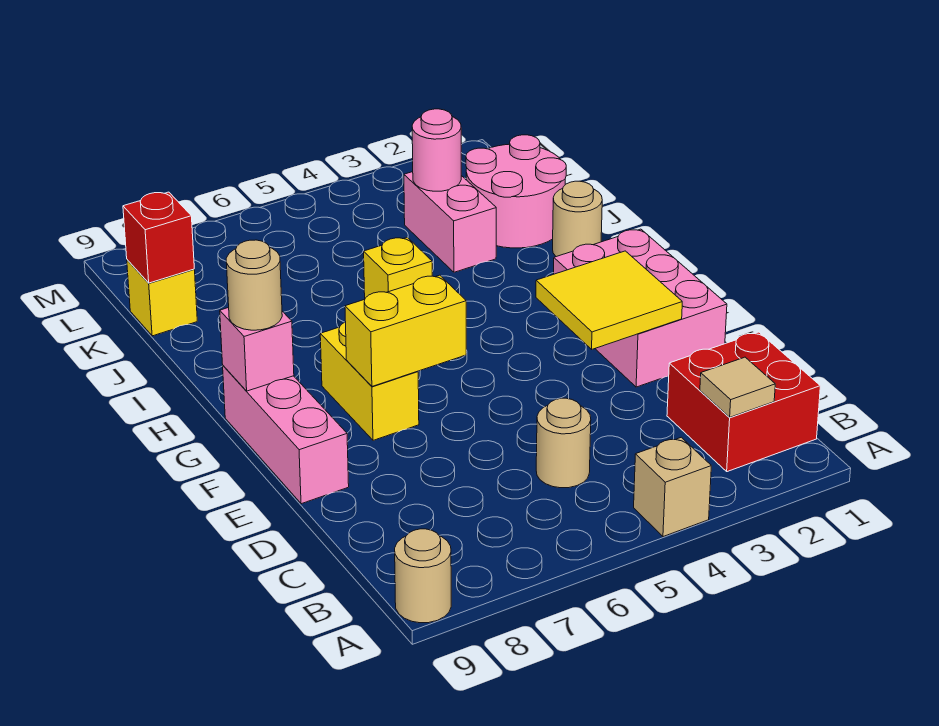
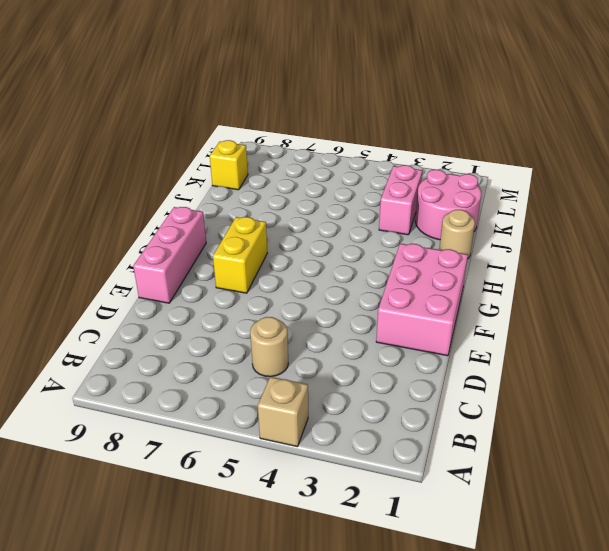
none -> tan round brick A9 level 1
none -> red brick B1:C2 level 1
none -> yellow brick I5 level 1

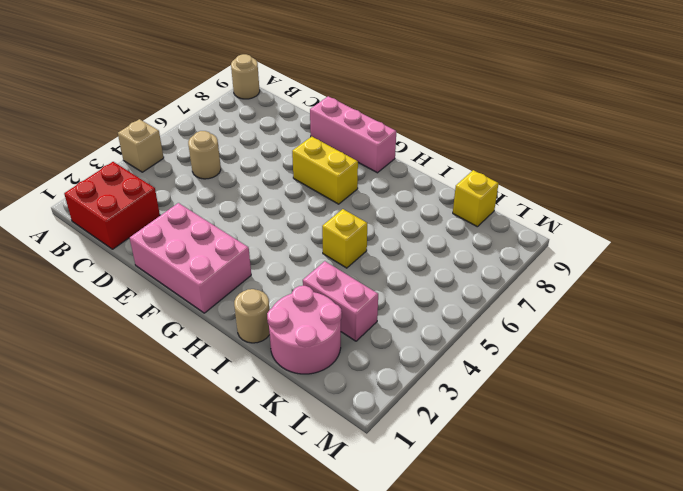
none -> tan tile B2 level 2
none -> yellow tile E2:F3 level 2
none -> yellow brick F6:F7 level 2

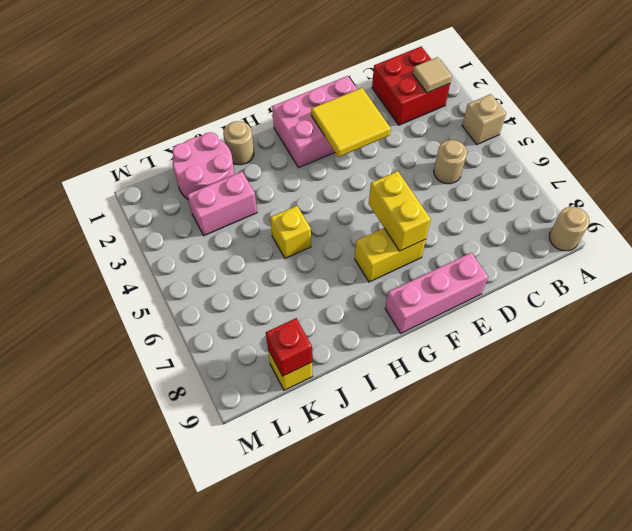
none -> pink brick G9 level 2
none -> pink round brick K3 level 2
none -> tan round brick G9 level 3

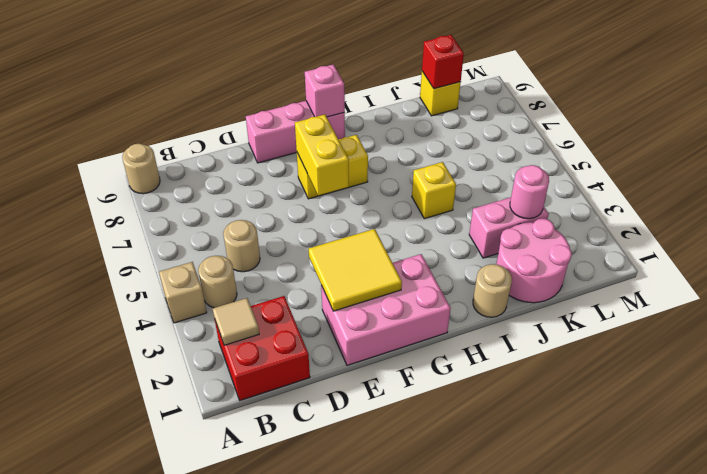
tan round brick B4 level 1 -> tan round brick G9 level 3

